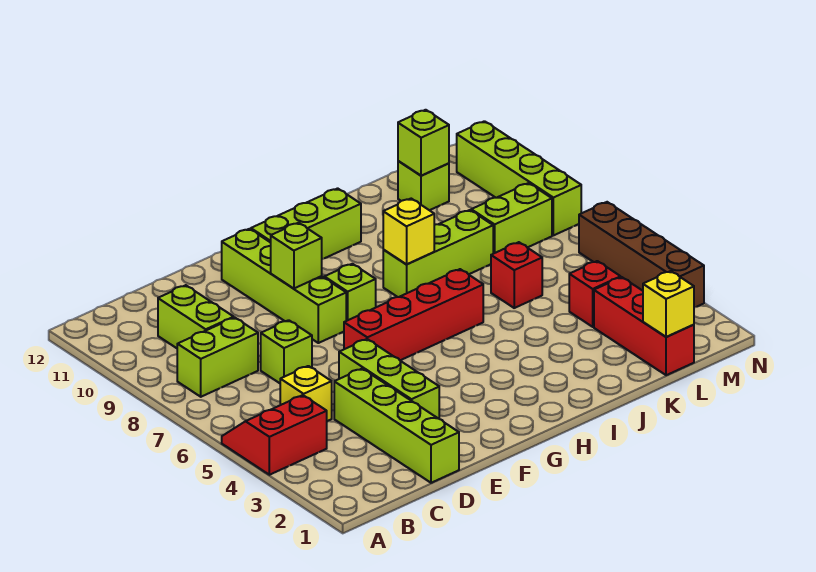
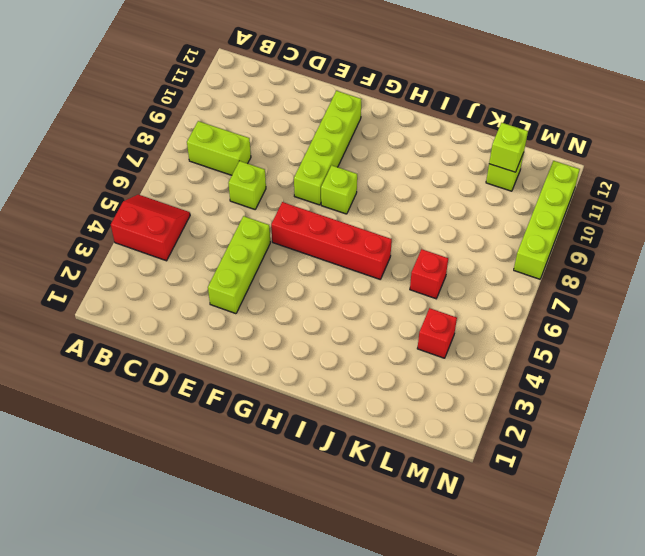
none -> yellow brick C5 level 1
none -> lime brick C9:C10 level 1
none -> lime brick D1:D4 level 1

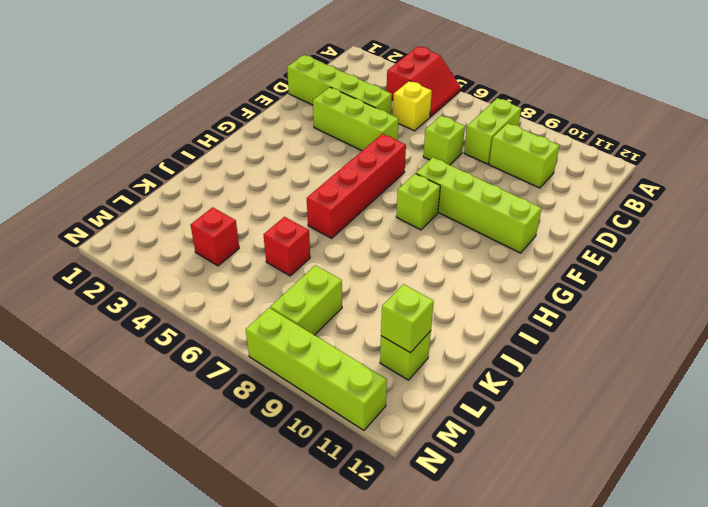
none -> lime brick G11:I11 level 1
none -> lime brick I8:K8 level 1
none -> red brick L1:L3 level 1

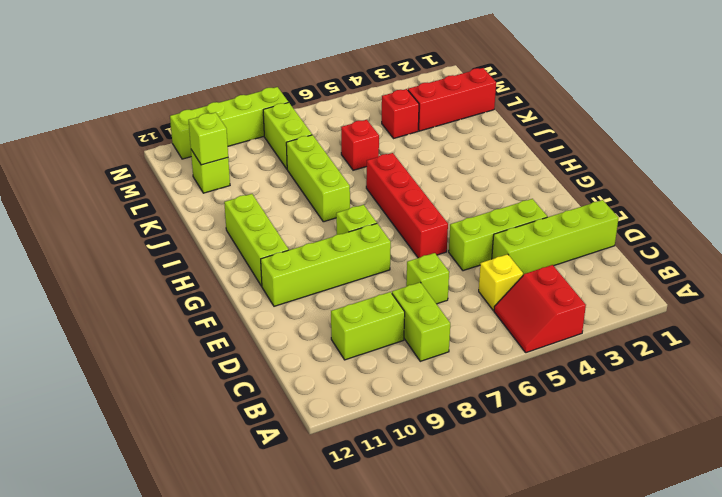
none -> brown brick N3:N6 level 1
none -> lime brick F9 level 2
none -> yellow brick I8 level 2

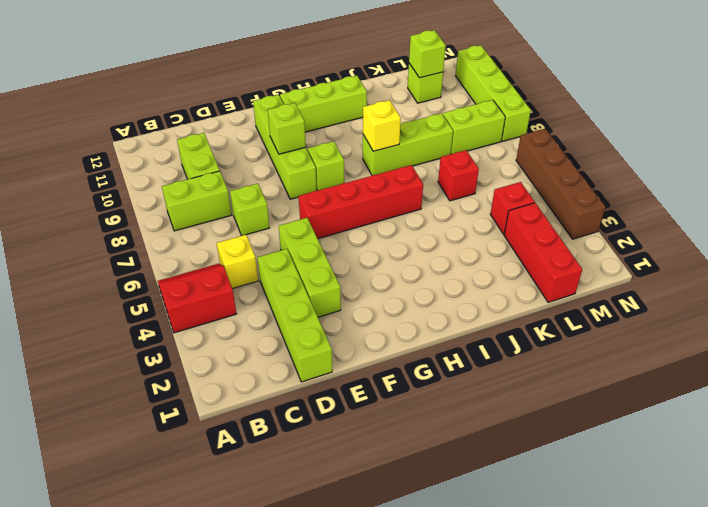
none -> yellow brick L1 level 2

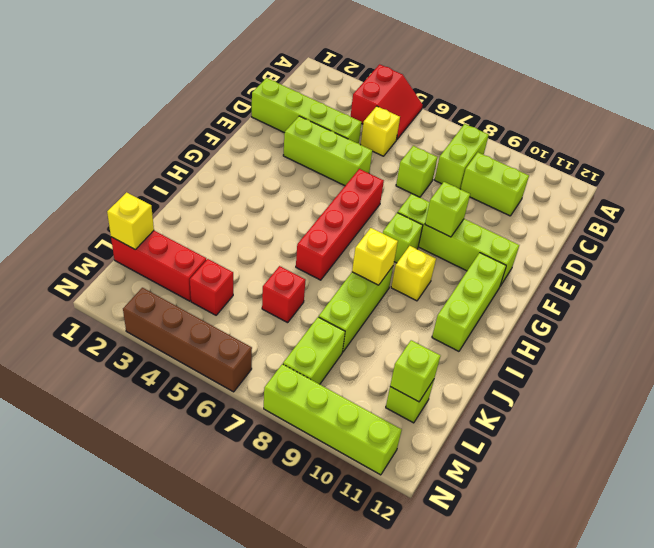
yellow brick H9 level 1 -> none

